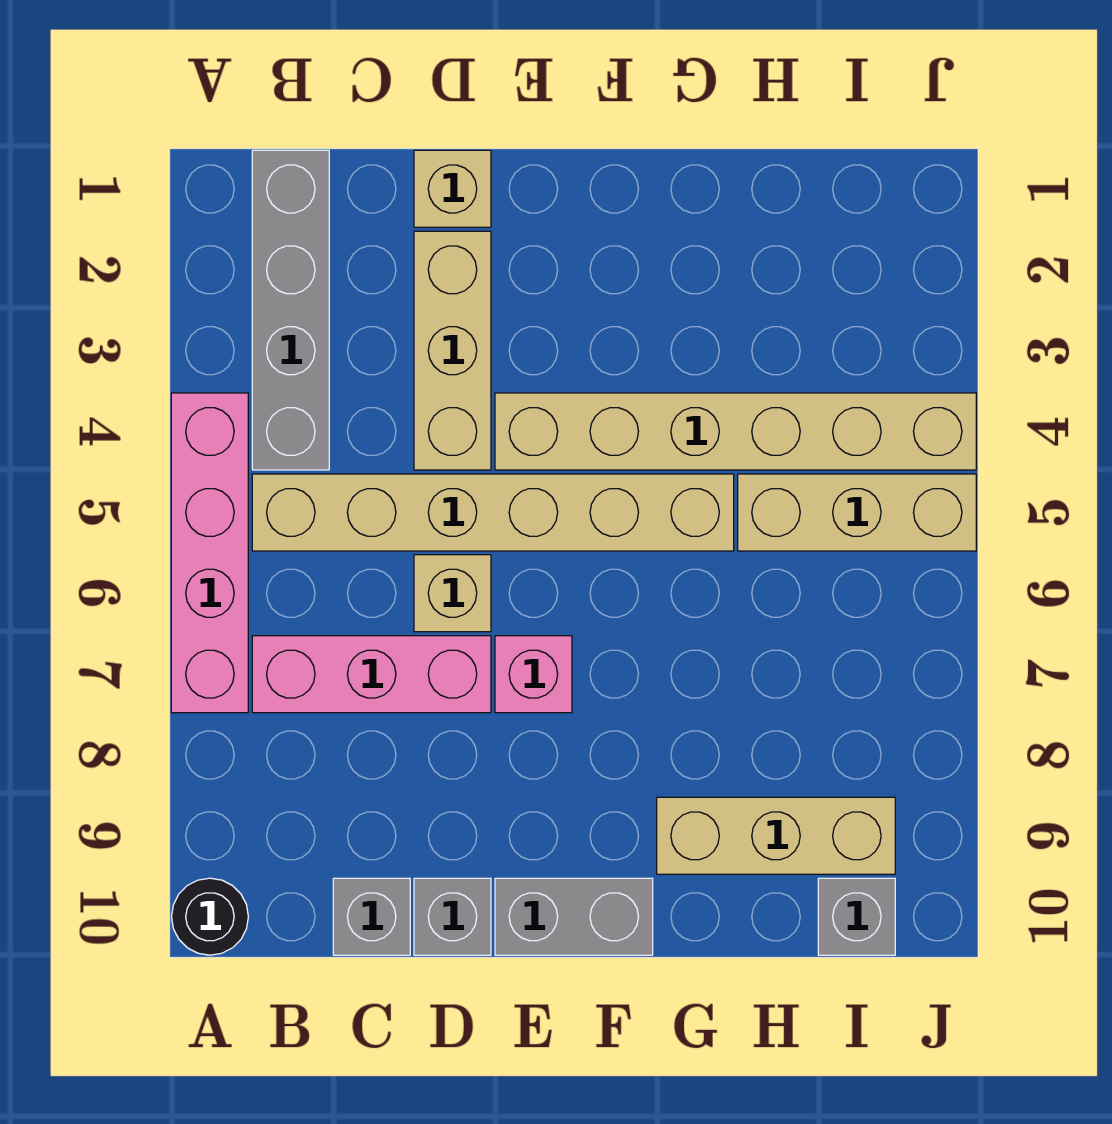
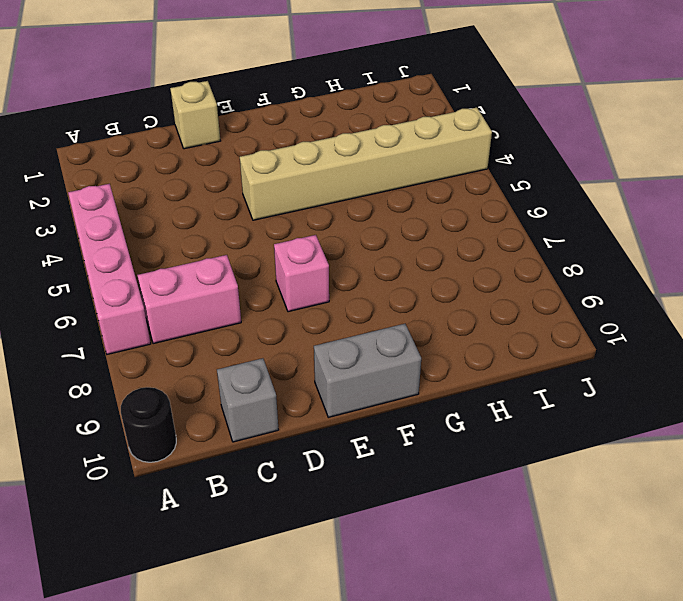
pink brick B7:C7 level 1 -> pink brick B7:D7 level 1
none -> grey brick B1:B4 level 1
none -> tan brick B5:G5 level 1
none -> tan brick D2:D4 level 1

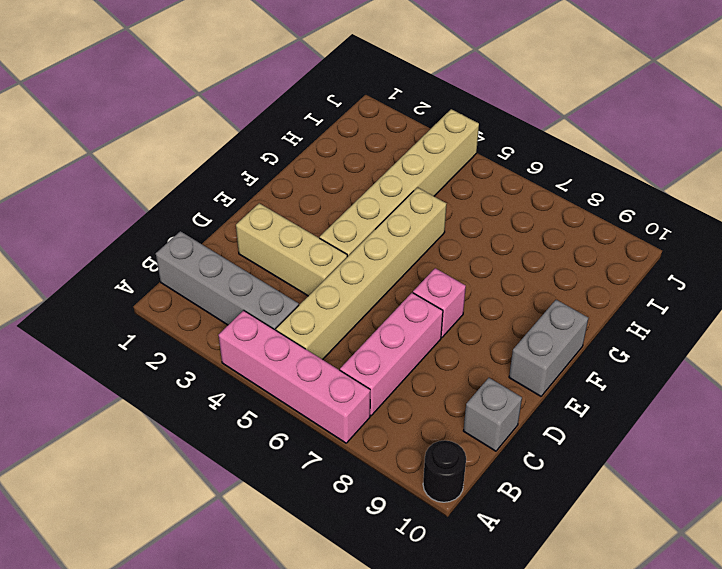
none -> tan brick D1 level 1
none -> tan brick D6 level 1
none -> grey brick D10 level 1

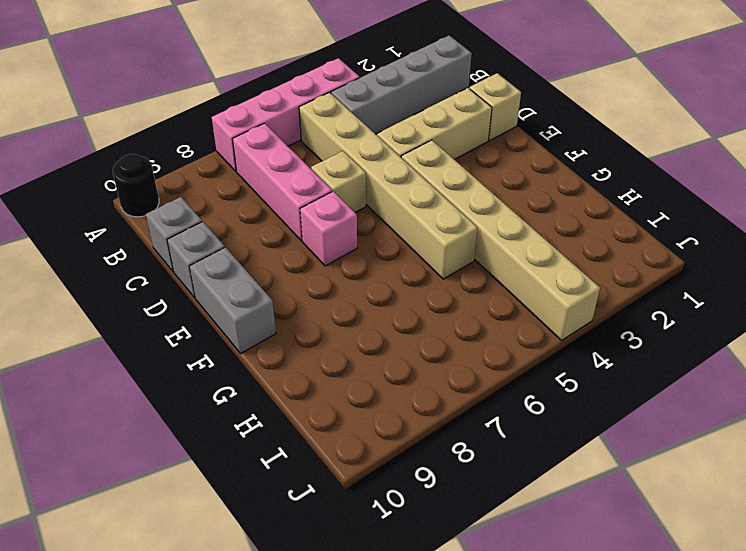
none -> tan brick G9:I9 level 1
none -> tan brick H5:J5 level 1
none -> grey brick I10 level 1

